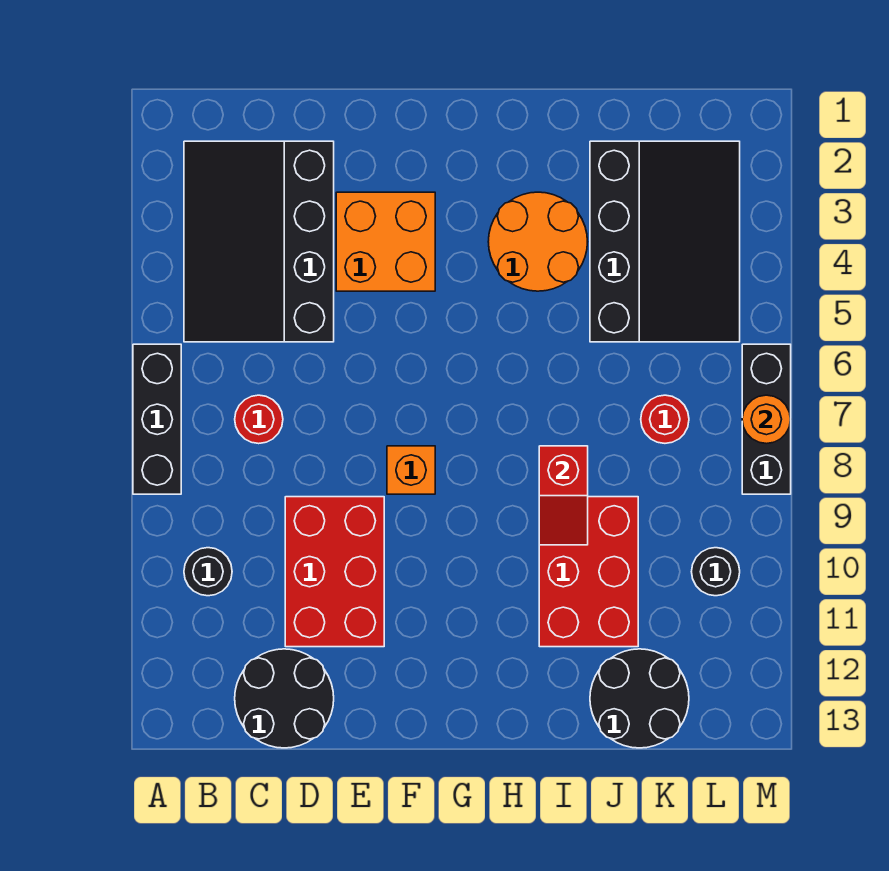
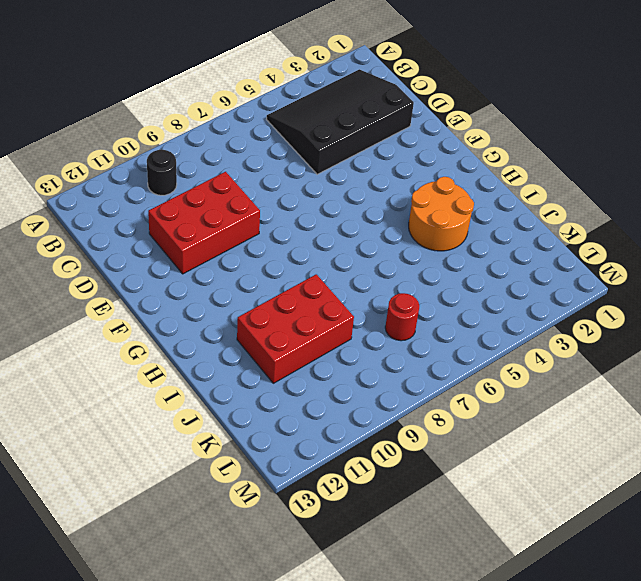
none -> black brick A6:A8 level 1
none -> red round brick C7 level 1
none -> black round brick C12:D13 level 1

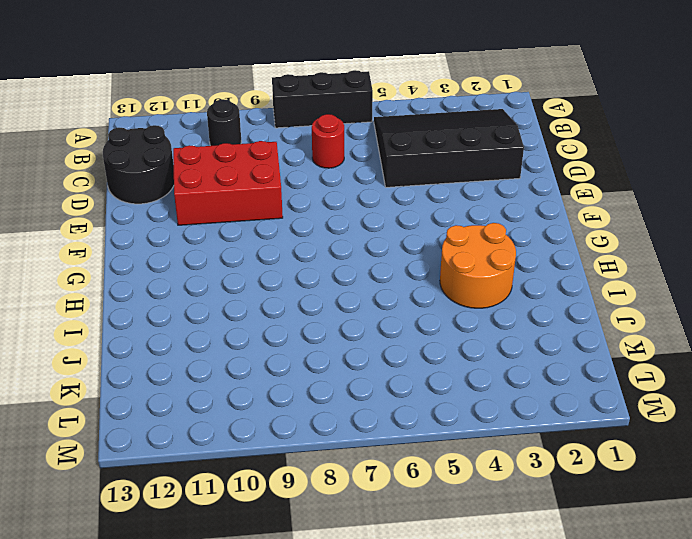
none -> orange brick E3:F4 level 1
none -> orange brick F8 level 1
none -> red brick I9:J11 level 1

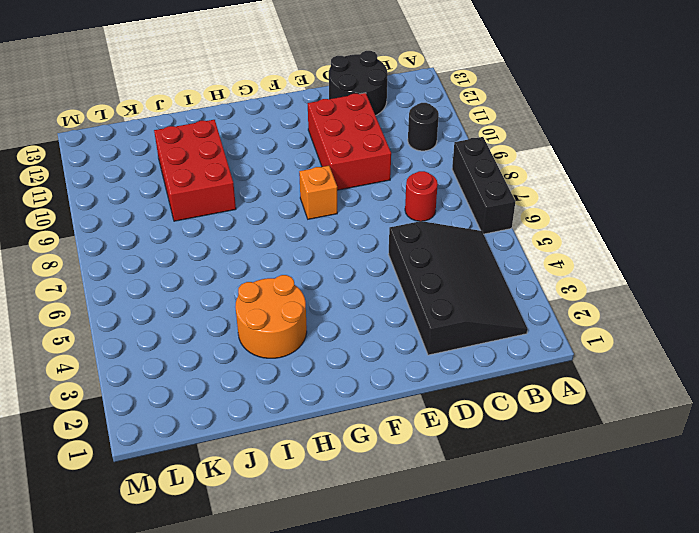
none -> orange brick E3:F4 level 1
none -> black slope J2:L5 level 1 top J
none -> black round brick J12:K13 level 1

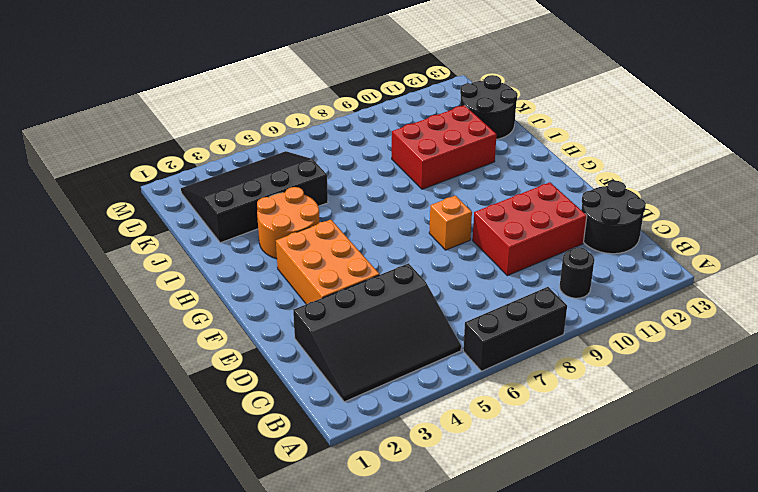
orange brick E3:G4 level 1 -> orange brick E3:F4 level 1
none -> red round brick C7 level 1
none -> red round brick K7 level 1
none -> black round brick L10 level 1

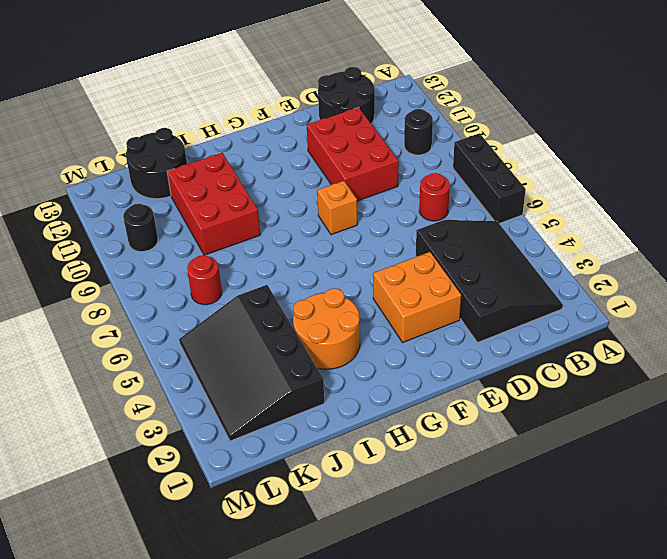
none -> black brick M6:M8 level 1
none -> red slope I8:I9 level 2 top 8
none -> orange round brick M7 level 2

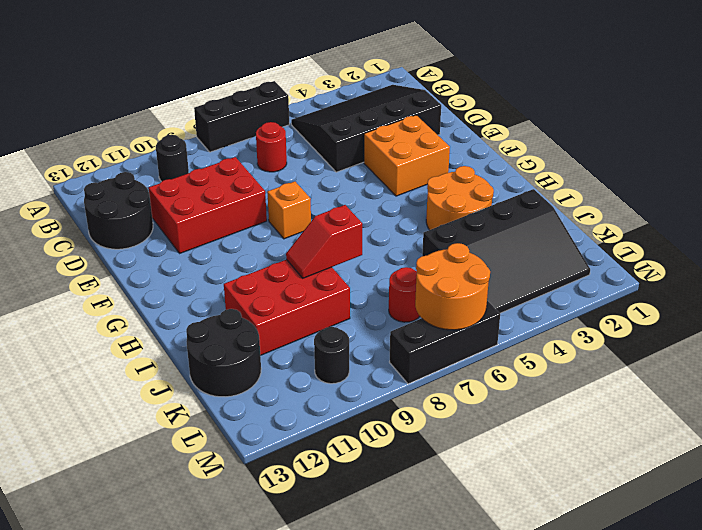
orange round brick L6:M7 level 2 -> orange round brick M7 level 2

